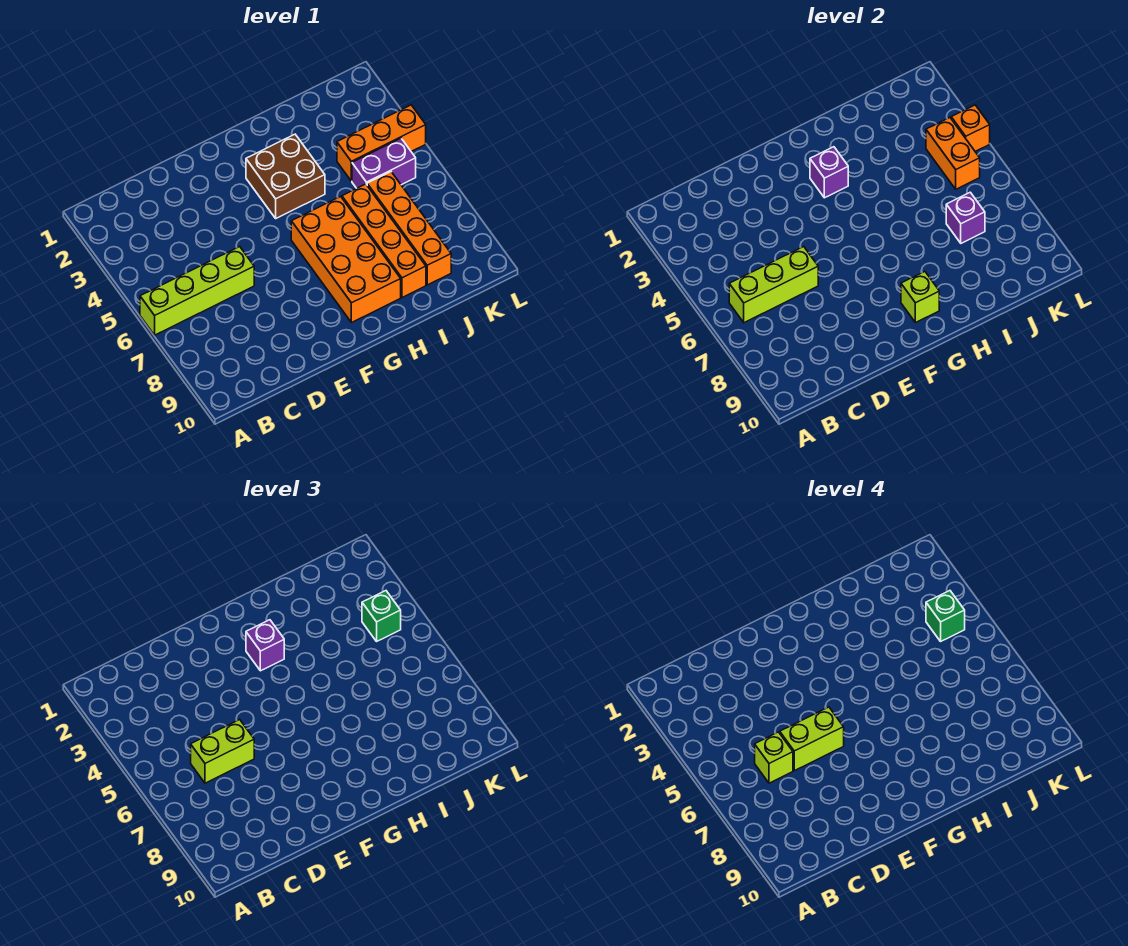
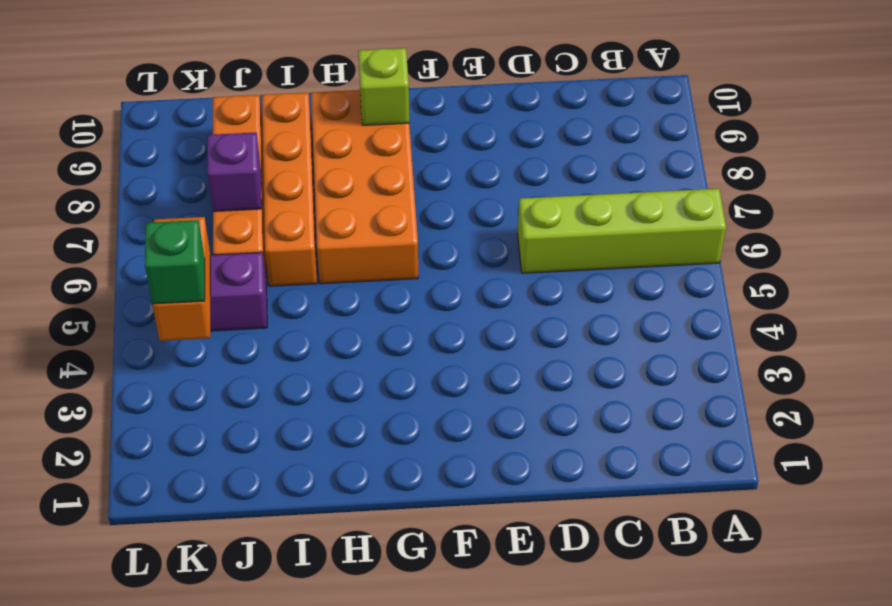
none -> brown brick G3:H4 level 1
none -> orange brick J4:L4 level 1
none -> lime brick B6:D6 level 2

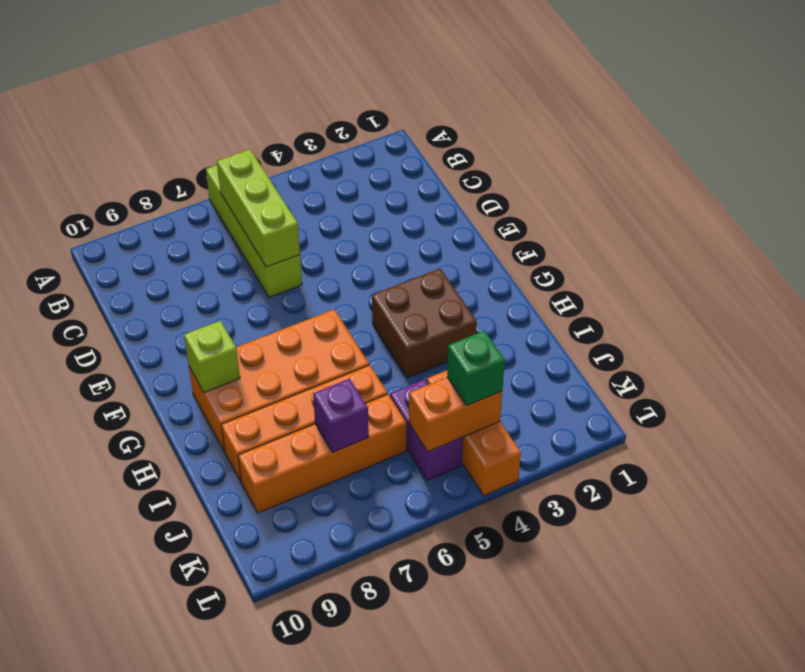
none -> purple brick G3 level 2
none -> orange brick L4 level 2
none -> lime brick C6:D6 level 3

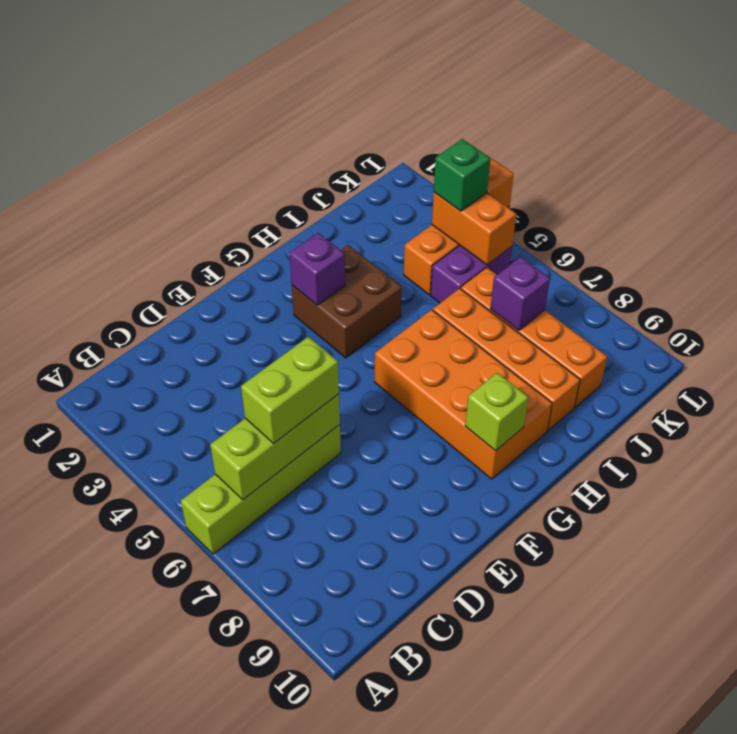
none -> purple brick G3 level 3
none -> lime brick C6 level 4
none -> lime brick D6:E6 level 4

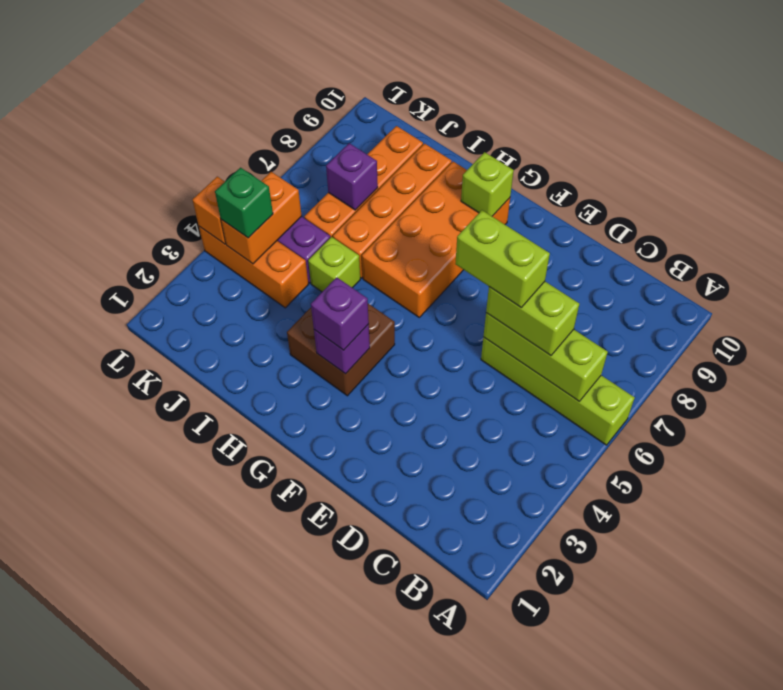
lime brick I5 level 1 -> lime brick C6 level 4
none -> green brick K4 level 4

